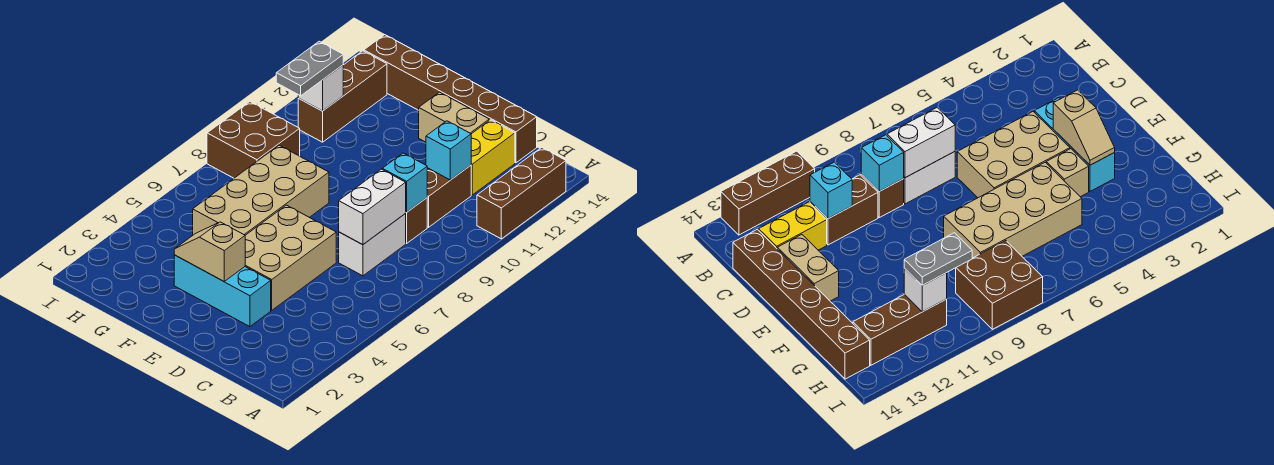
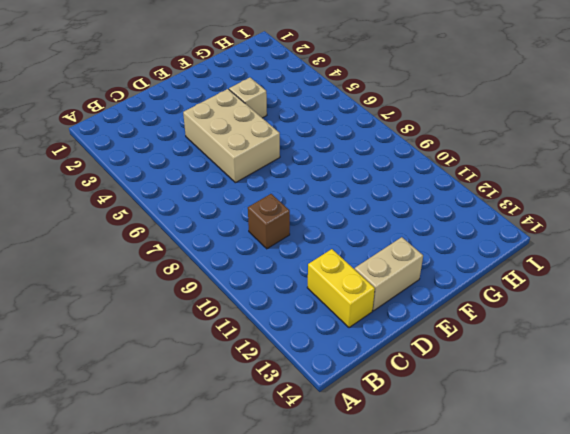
none -> brown brick A11:A13 level 1
none -> white brick C7:C8 level 1
none -> brown brick C10:C11 level 1

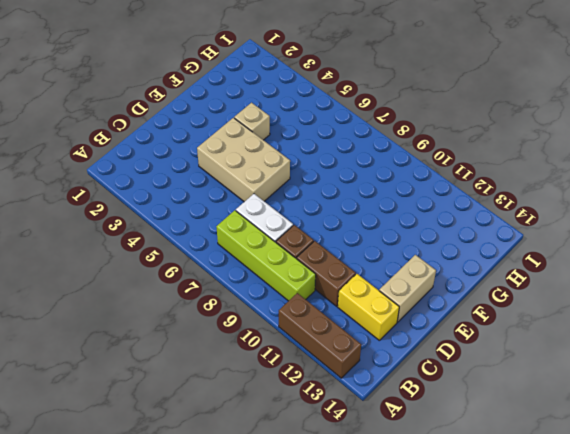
lime brick B7:B10 level 1 -> none
none -> brown brick C14:H14 level 1
none -> cyan brick D3:F3 level 1
none -> tan brick F5:G8 level 1

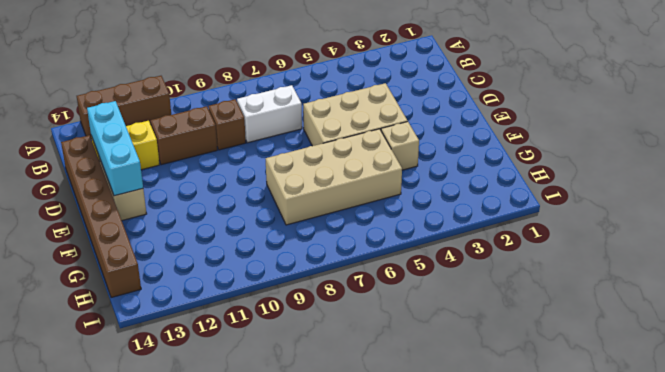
cyan brick C13:E13 level 2 -> cyan brick D3:F3 level 1
none -> brown brick H8:I9 level 1
none -> brown brick H11:H13 level 1
none -> white brick C7:C8 level 2

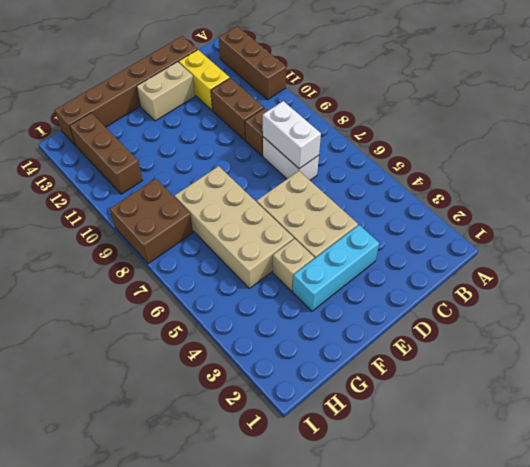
none -> cyan brick C9 level 2
none -> cyan brick C11 level 2
none -> tan slope E3:F3 level 2 top E

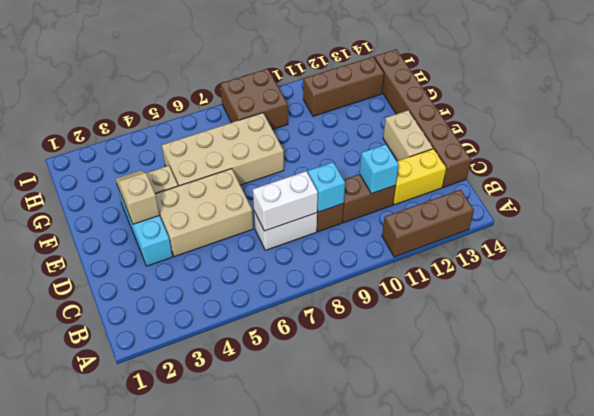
none -> white brick H11 level 2
none -> grey plate H10:H11 level 3

